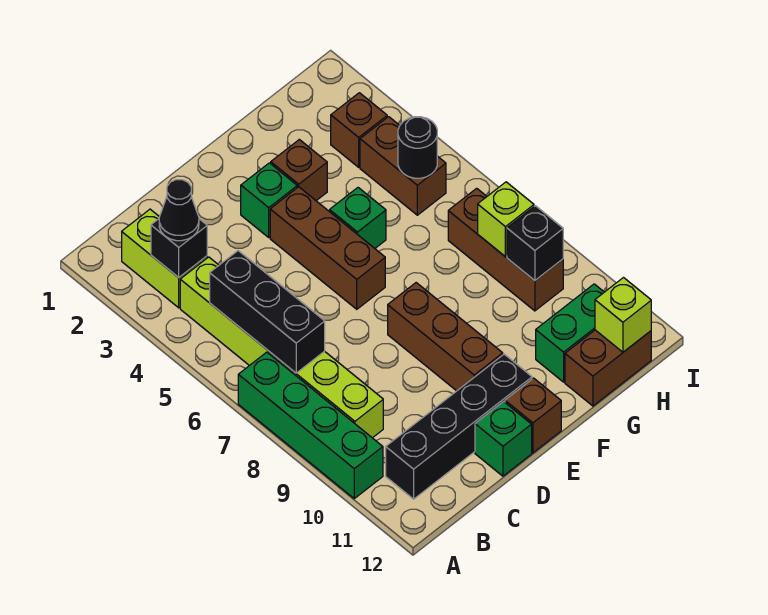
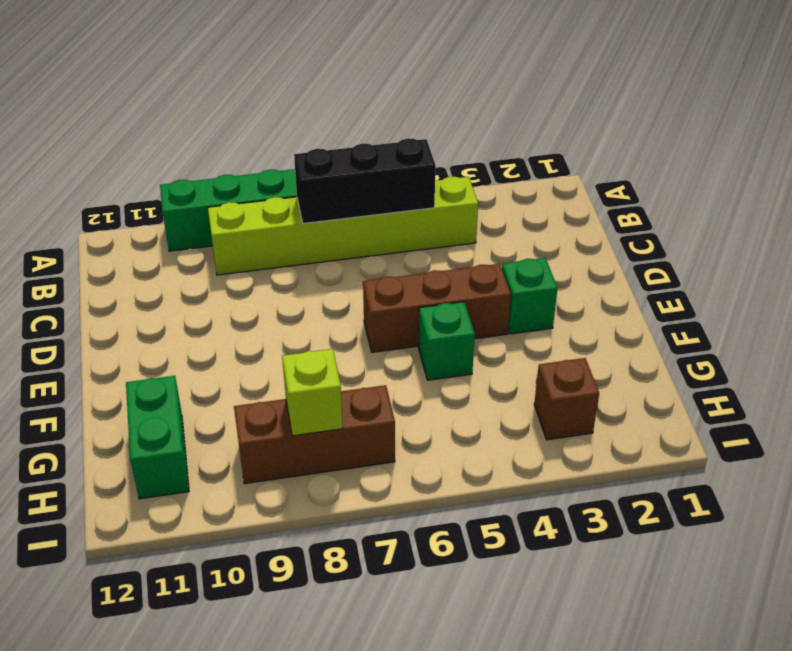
none -> lime brick B2:B3 level 1
none -> black brick B11:E11 level 1
none -> green brick D12 level 1

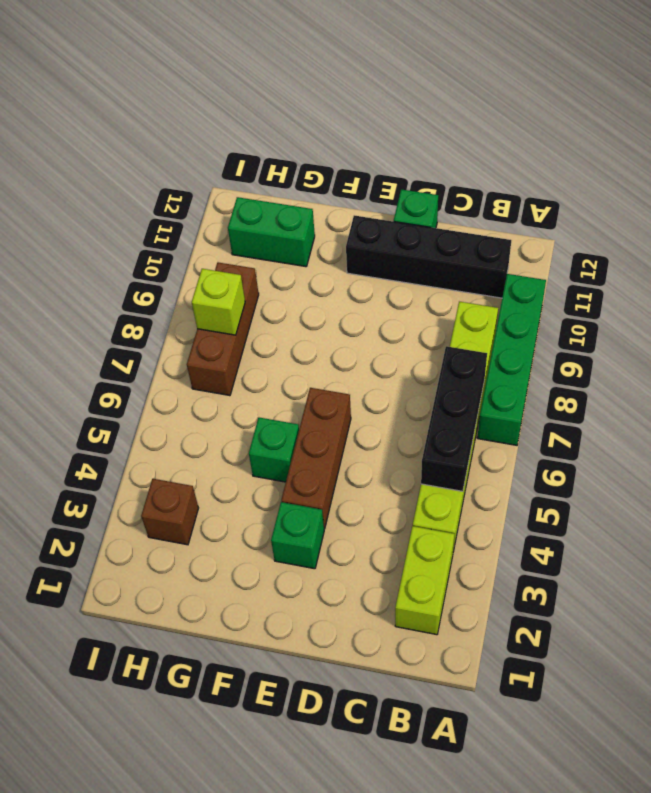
none -> brown brick E8:E10 level 1
none -> brown brick E12 level 1
none -> brown brick F3 level 1

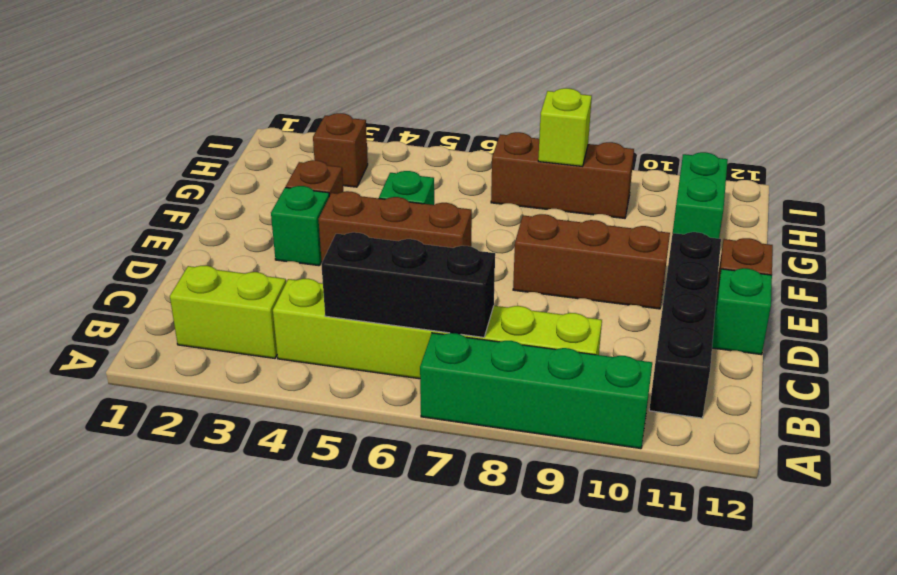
none -> brown brick G12:H12 level 1
none -> brown brick H4:H5 level 1
none -> black brick B3 level 2

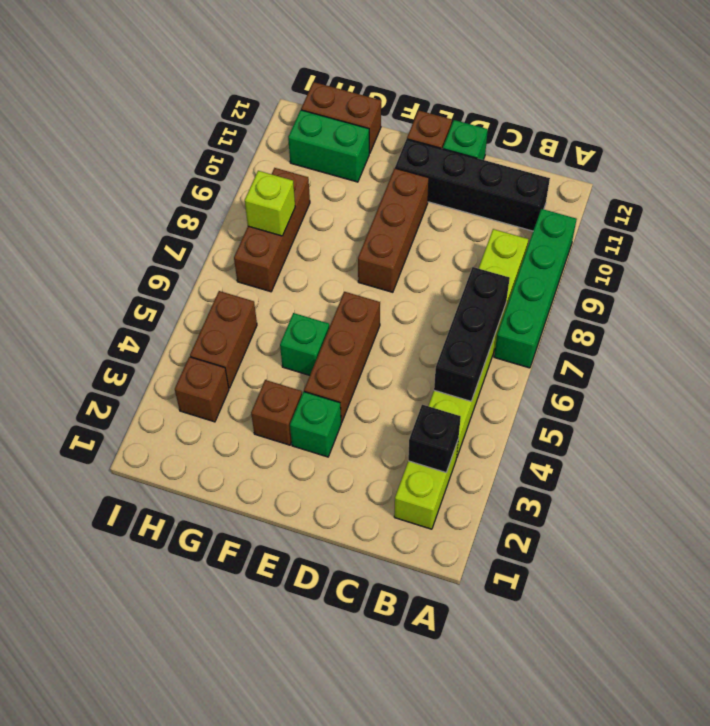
none -> black round brick H5 level 2
none -> black brick H9 level 2
none -> lime brick H12 level 2

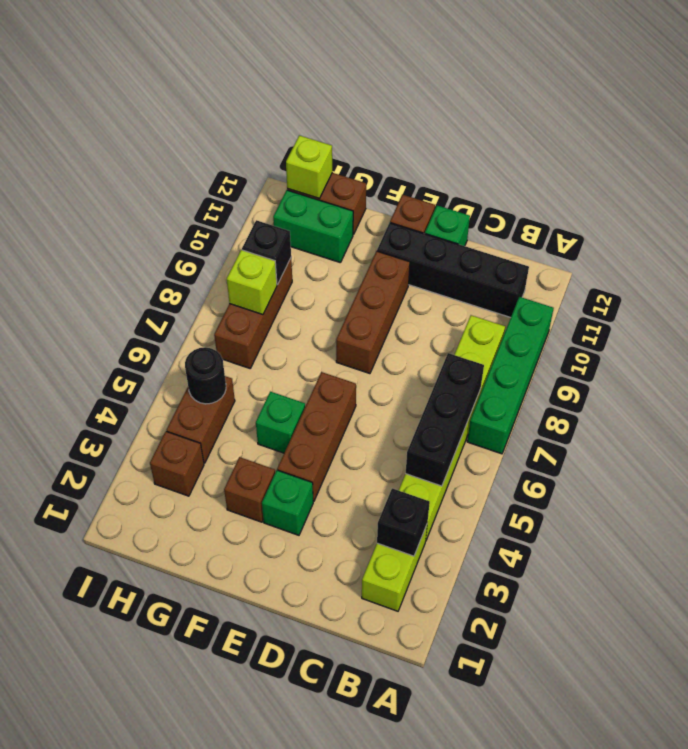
none -> black cone B3 level 3

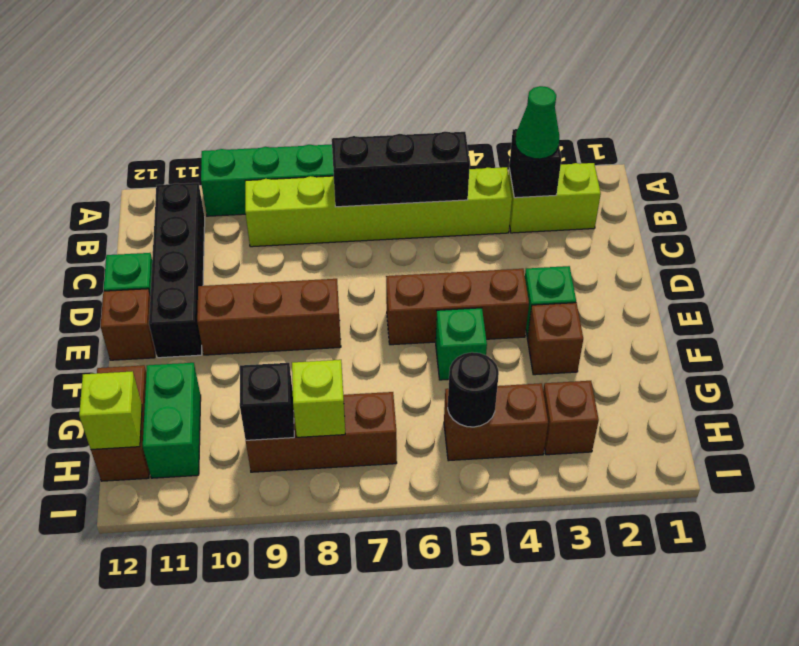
green cone B3 level 3 -> black cone B3 level 3

